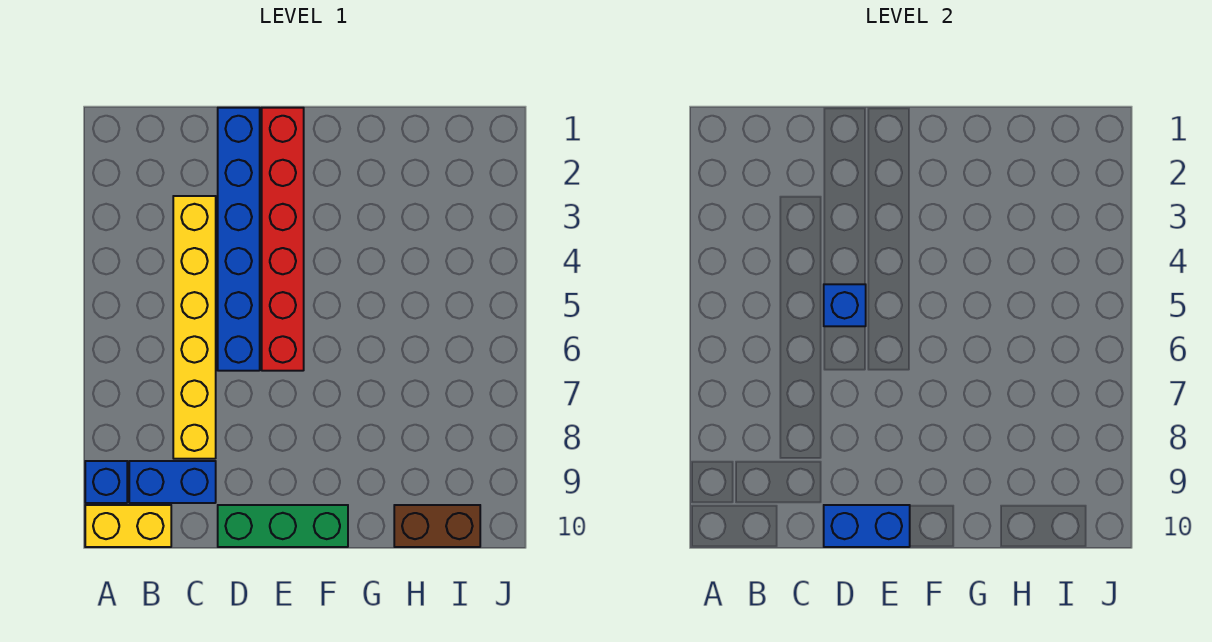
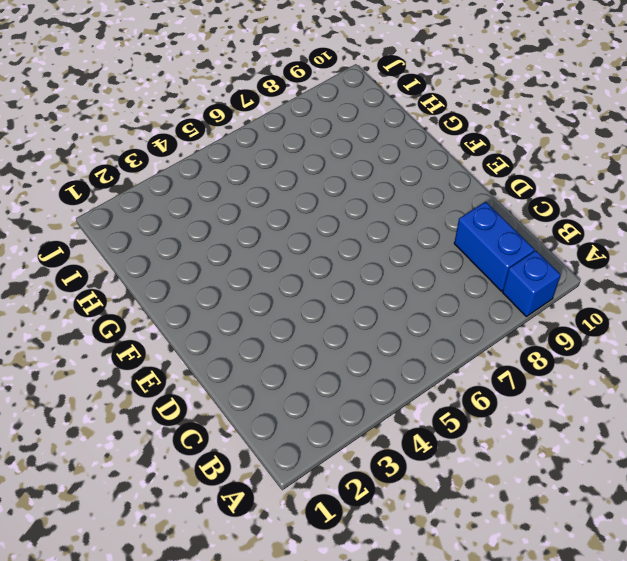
none -> yellow brick A10:B10 level 1
none -> yellow brick C3:C8 level 1

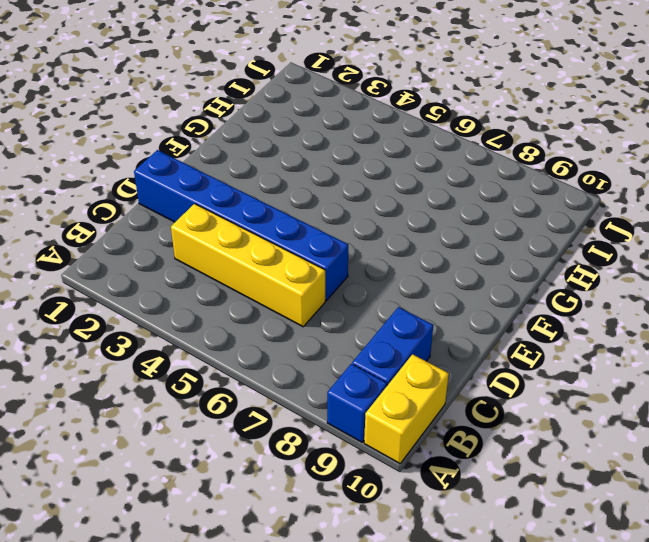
yellow brick C3:C6 level 1 -> yellow brick C3:C8 level 1
none -> green brick D10:F10 level 1
none -> red brick E1:E6 level 1

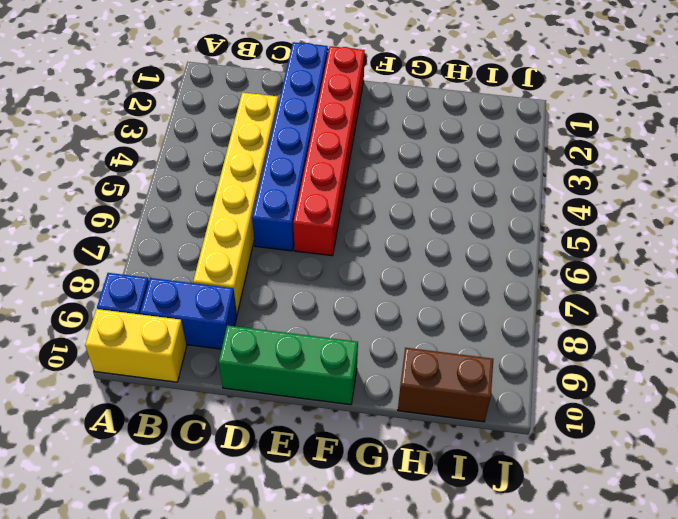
none -> blue brick D5 level 2
none -> blue brick D10:E10 level 2

